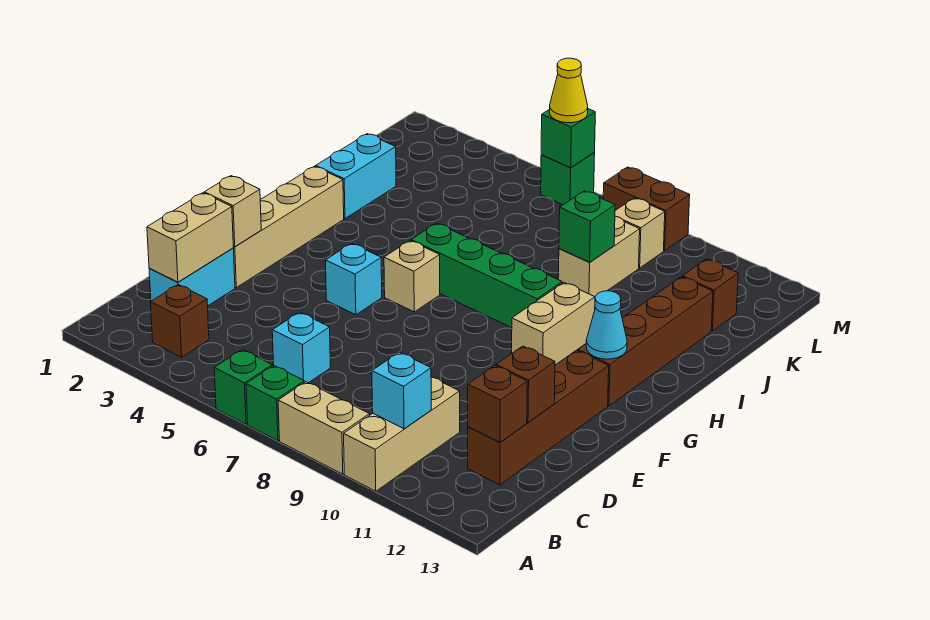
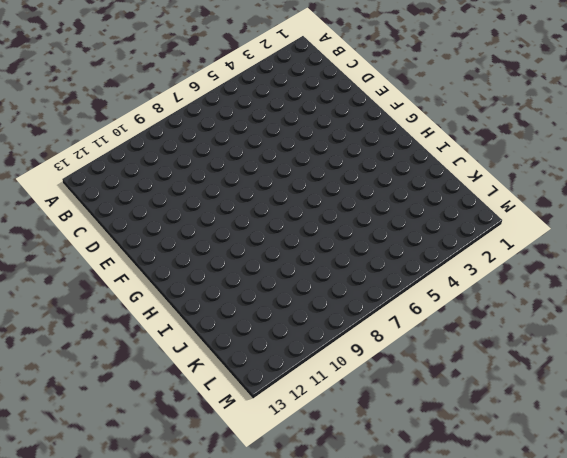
none -> green brick A6 level 1
none -> green brick A7 level 1
none -> tan brick A8:A9 level 1

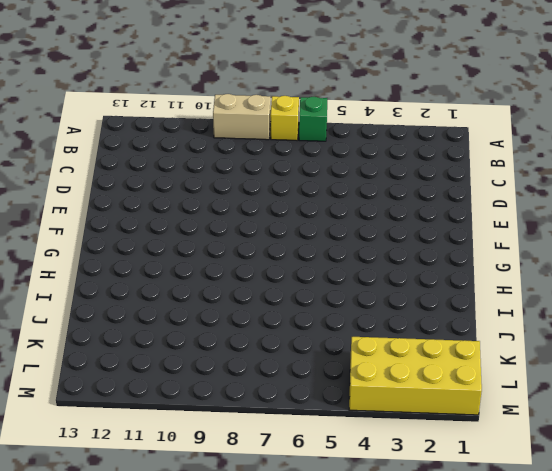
yellow brick A7 level 1 -> green brick A7 level 1
yellow brick L1:M4 level 1 -> none
none -> tan brick A10:C10 level 1
none -> brown brick B3 level 1
none -> cyan brick C2:D2 level 1

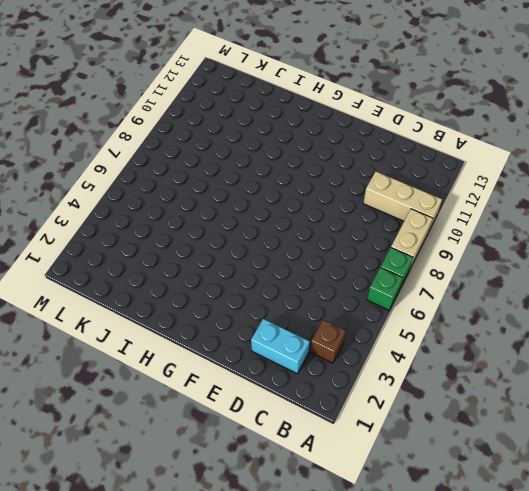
none -> cyan brick C6 level 1
none -> brown brick C12:F12 level 1
none -> tan brick E2:H2 level 1

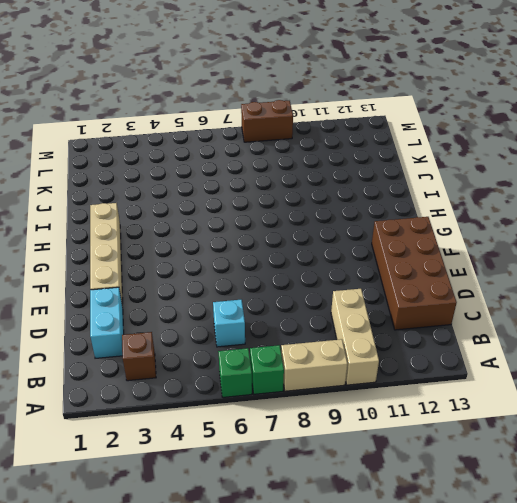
brown brick C12:F13 level 1 -> brown brick C12:F12 level 1
none -> cyan brick F5 level 1
none -> tan brick G6 level 1
none -> tan brick G10:H10 level 1

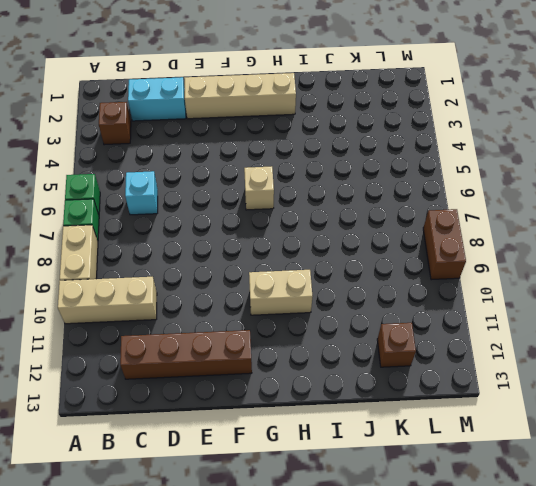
none -> cyan brick F5 level 1
none -> brown brick G12:J12 level 1
none -> green brick H6:H9 level 1

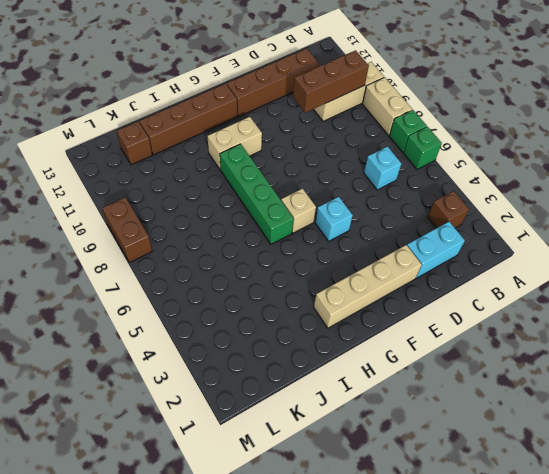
brown brick B10:D10 level 2 -> cyan brick B10 level 2
none -> cyan brick I2:J2 level 1
none -> tan brick J9:K9 level 1
none -> tan brick L9 level 1

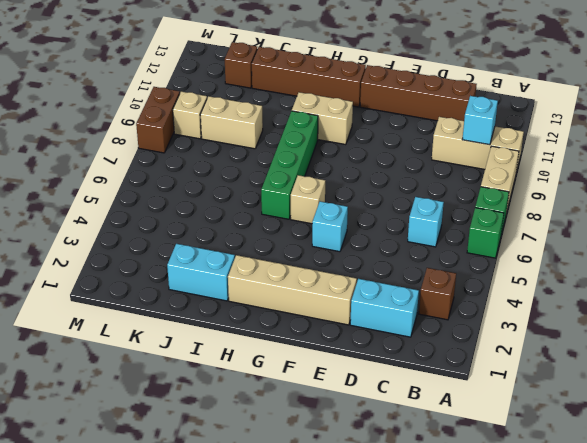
none -> green brick M6 level 1
none -> tan brick C2:D2 level 2
none -> brown brick C12 level 2

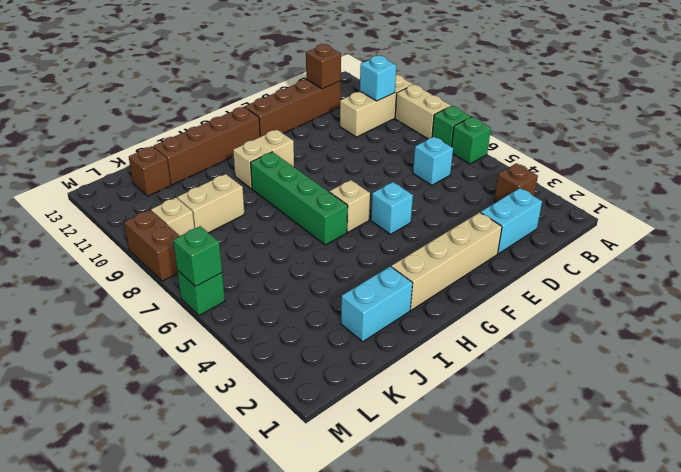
none -> tan brick C2:D2 level 2
none -> brown brick D12 level 2
none -> tan brick E2 level 2

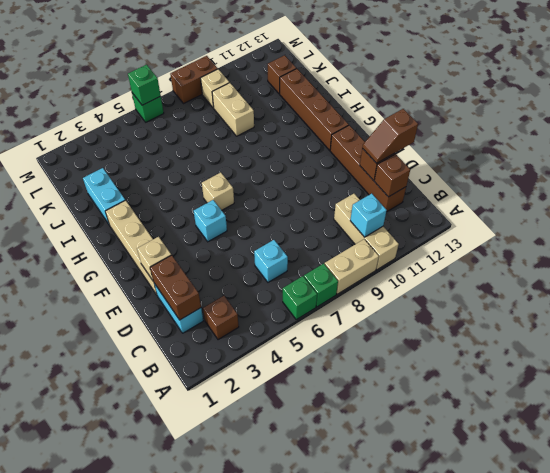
brown brick C2:D2 level 2 -> tan brick C2:D2 level 2
brown slope D12:D13 level 3 top 13 -> none
none -> tan brick G10:H10 level 1
none -> green brick H6:H9 level 1
none -> cyan cone G12 level 2

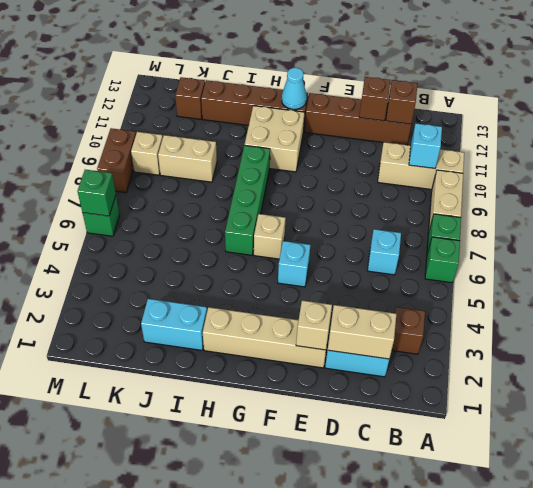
tan brick G10:H11 level 1 -> tan brick G10:H10 level 1
none -> green brick J9 level 2
none -> yellow cone M6 level 3

